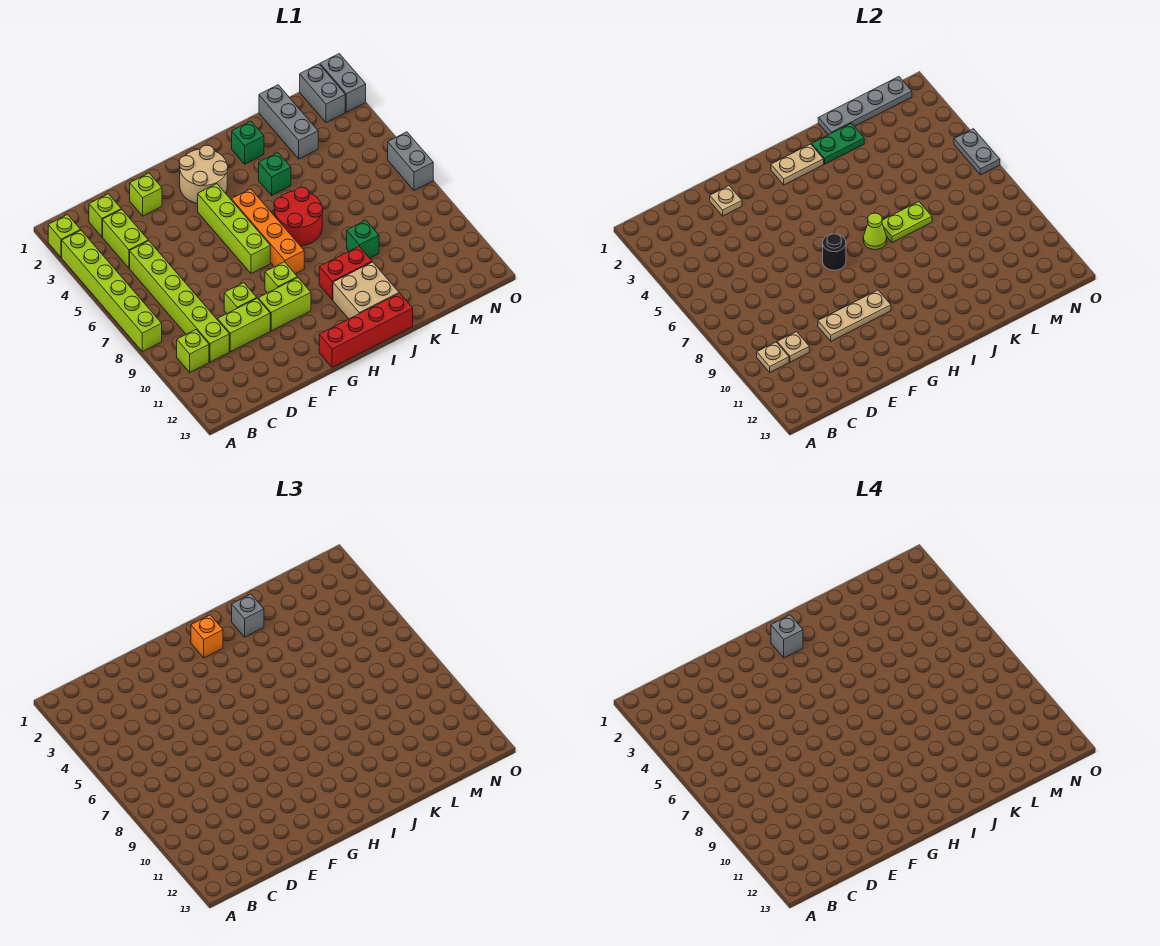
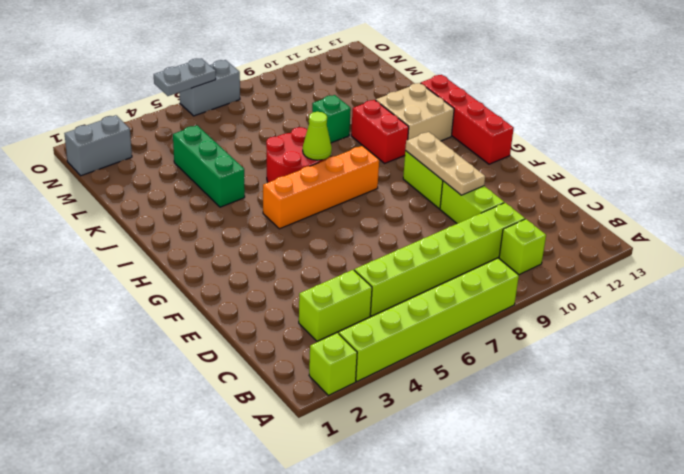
green brick J4:L4 level 1 -> green brick J4 level 1
none -> lime brick C2 level 1
none -> lime brick E2 level 1
none -> lime brick E9 level 1
none -> tan round brick G2:H3 level 1

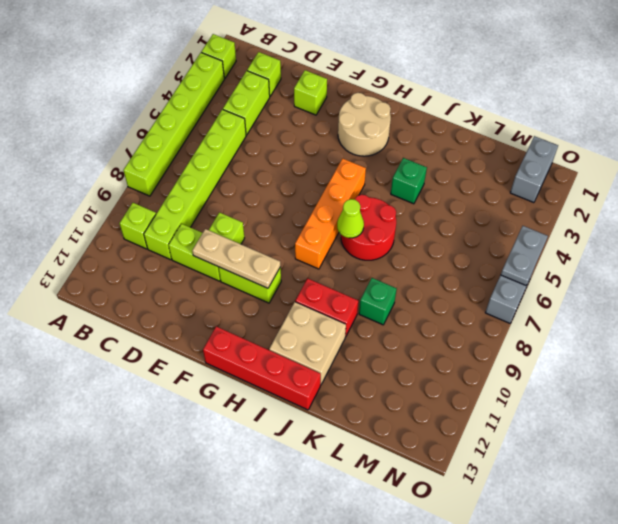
none -> lime brick G4:G7 level 1
none -> lime brick G9 level 1
none -> green brick J2 level 1
none -> grey brick L1:L3 level 1

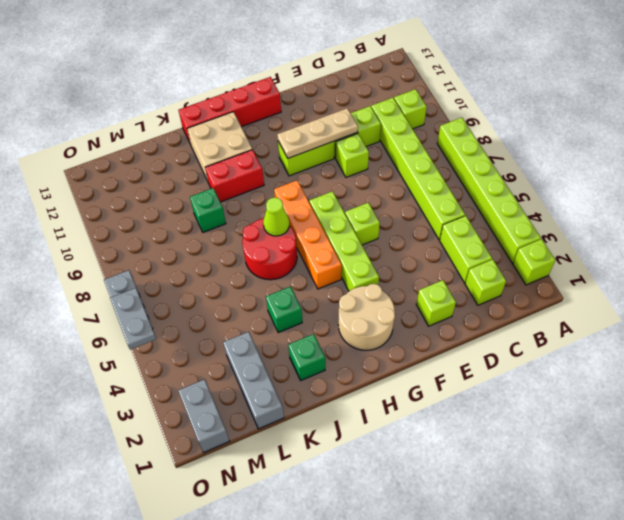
lime brick F6 level 1 -> lime brick G9 level 1
none -> grey brick O1:O2 level 1
none -> tan plate B10 level 2
none -> tan plate C10 level 2
none -> tan plate E2 level 2

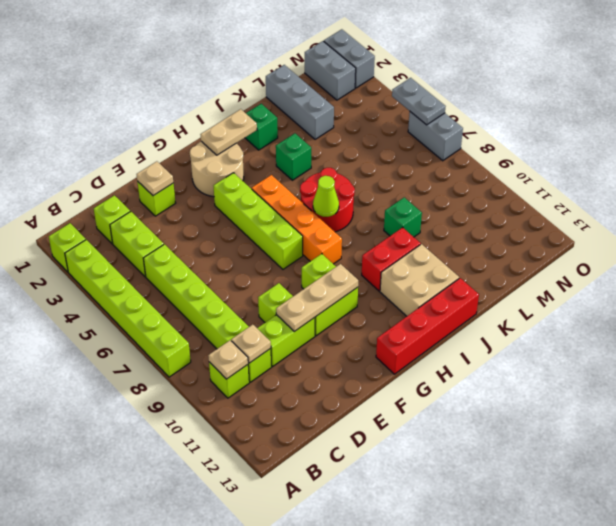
none -> black round brick G7 level 2
none -> green plate J2:K2 level 2
none -> lime plate J7:K7 level 2
none -> grey plate K1:N1 level 2

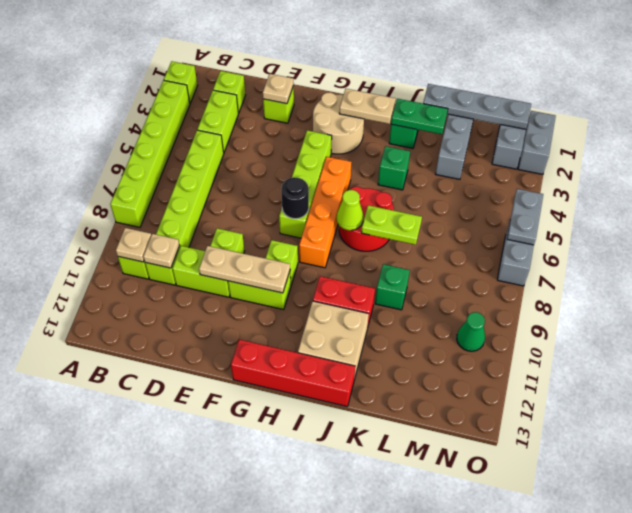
green cone N10 level 1 -> none
none -> orange brick H2 level 3
none -> grey brick J2 level 3
none -> grey brick H2 level 4

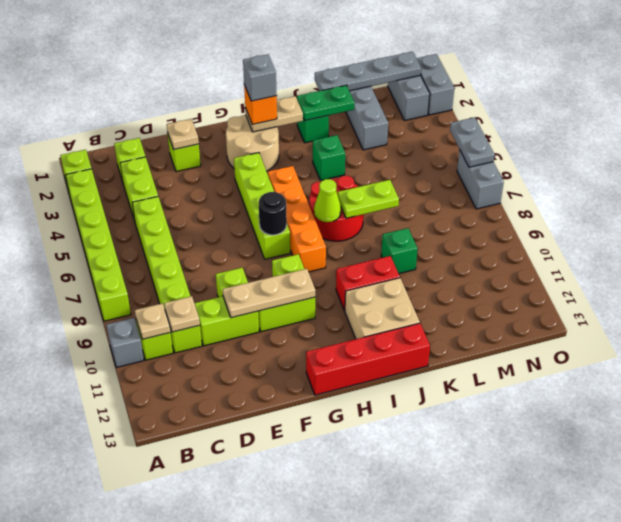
grey brick A10 level 1 -> grey brick J2 level 3

